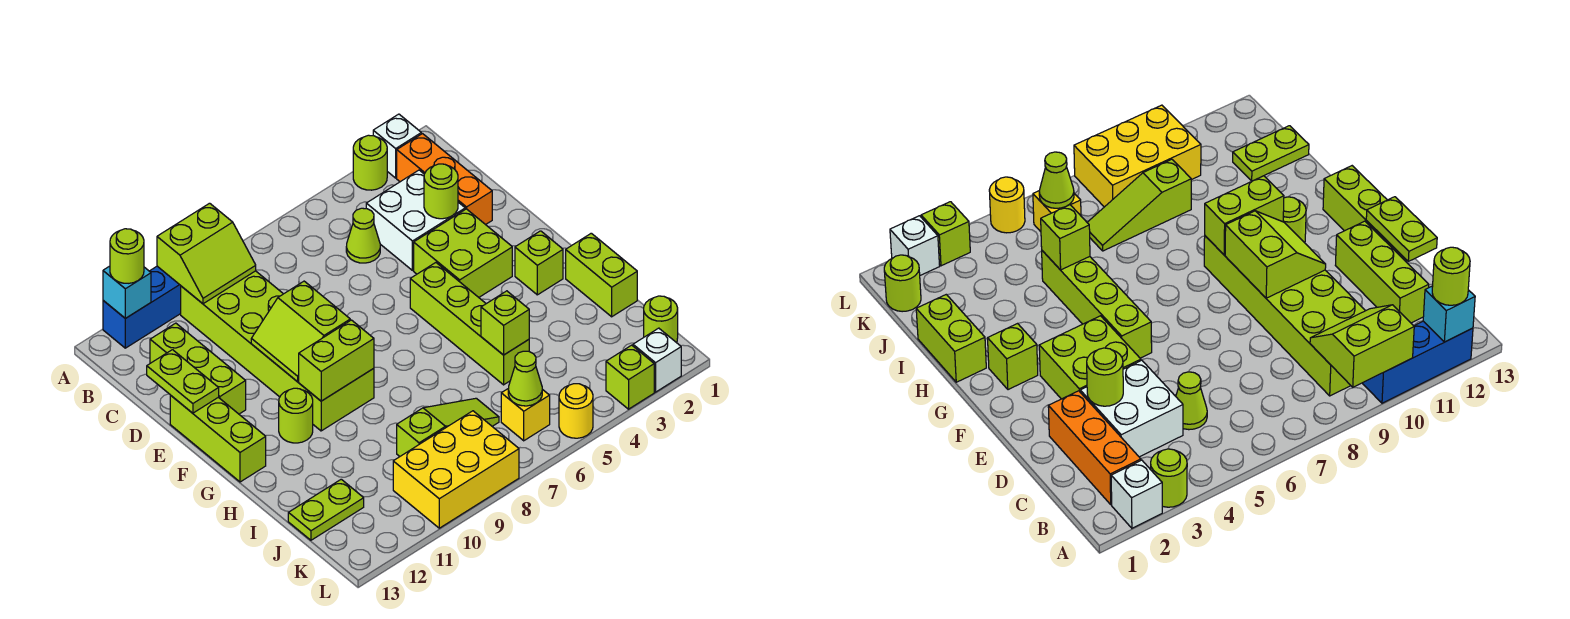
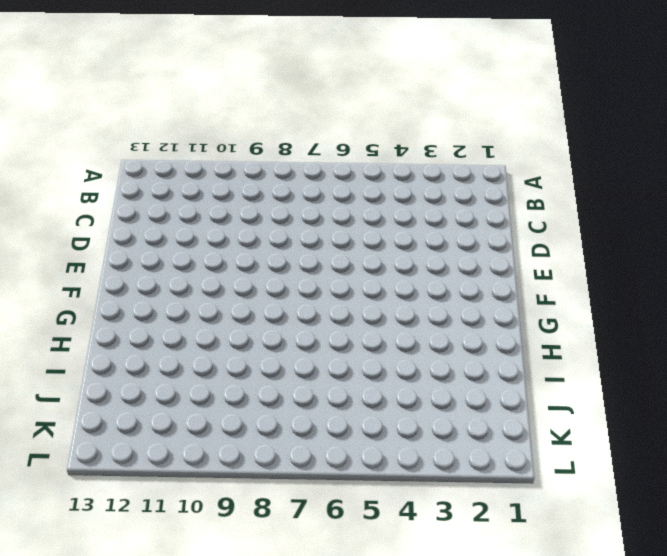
none -> white brick A2 level 1
none -> lime round brick A3 level 1
none -> blue brick A10:A12 level 1
none -> orange brick B2:D2 level 1

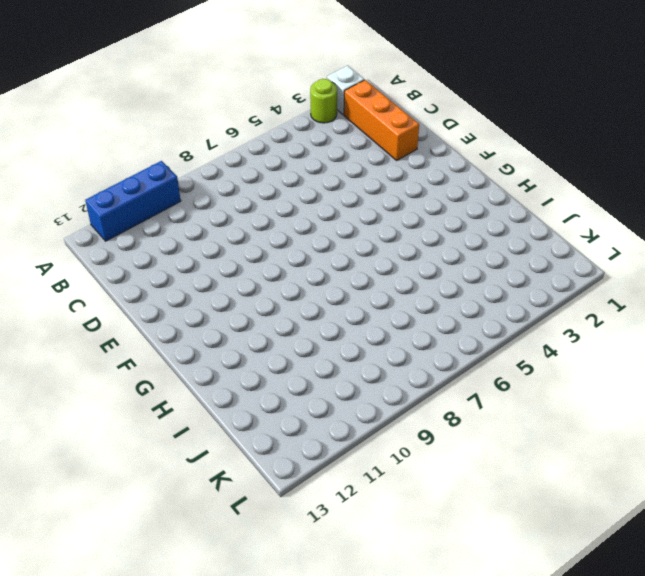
none -> lime brick B9:G10 level 1
none -> white brick C3:D4 level 1
none -> lime cone C5 level 1
none -> lime brick C12:E12 level 1

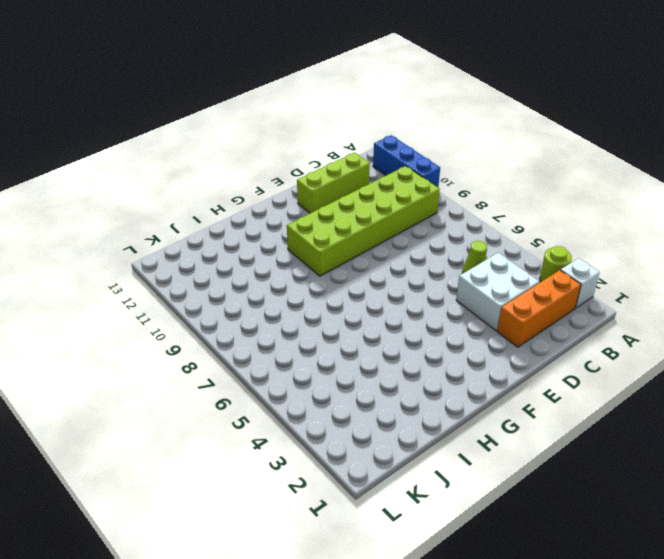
none -> lime brick E3:F4 level 1
none -> lime brick E13:G13 level 1
none -> lime brick F5:I5 level 1
none -> lime brick G2 level 1

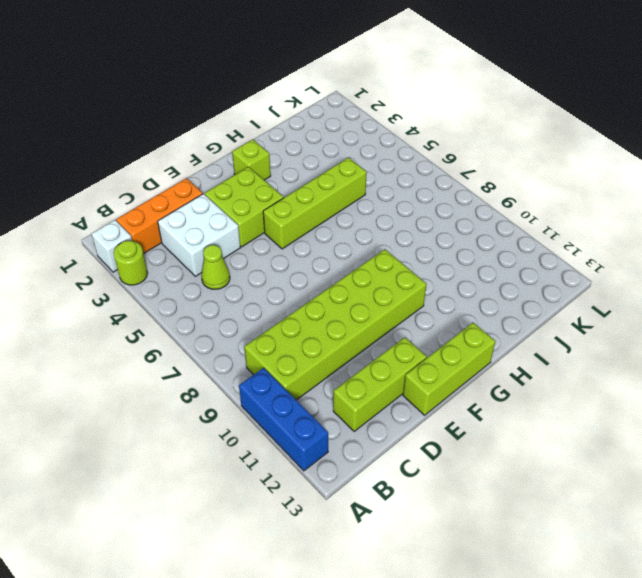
none -> lime round brick G11 level 1
none -> lime brick H1:I1 level 1
none -> lime slope J7:J9 level 1 top 9
none -> lime plate J12:J13 level 1

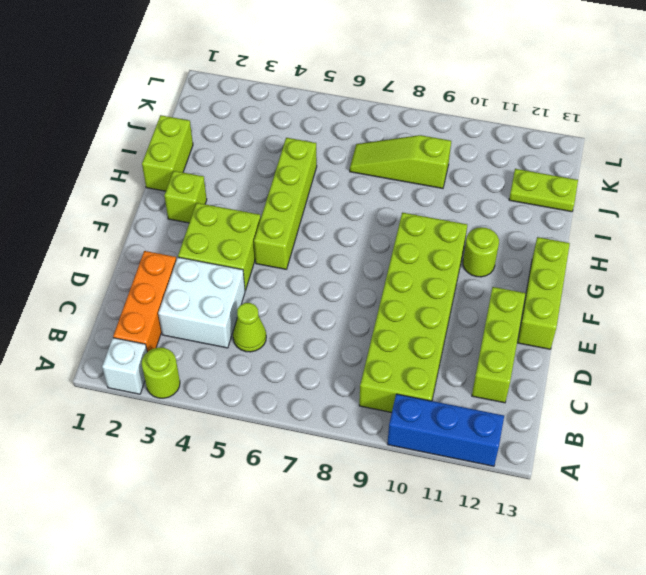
none -> lime round brick K1 level 1
none -> yellow brick K6 level 1
none -> yellow brick K8:L10 level 1
none -> white brick L2 level 1

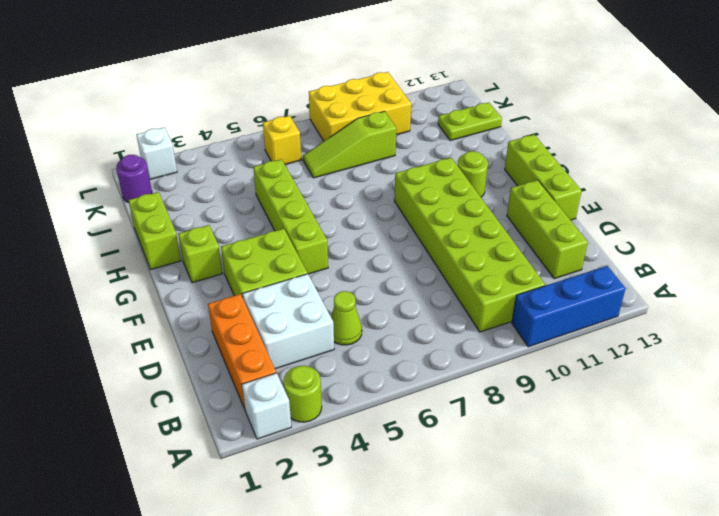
purple round brick K1 level 1 -> lime round brick K1 level 1
none -> lime brick L3 level 1
none -> yellow round brick L5 level 1
none -> lime slope A9:B10 level 2 top A
none -> cyan brick A12 level 2

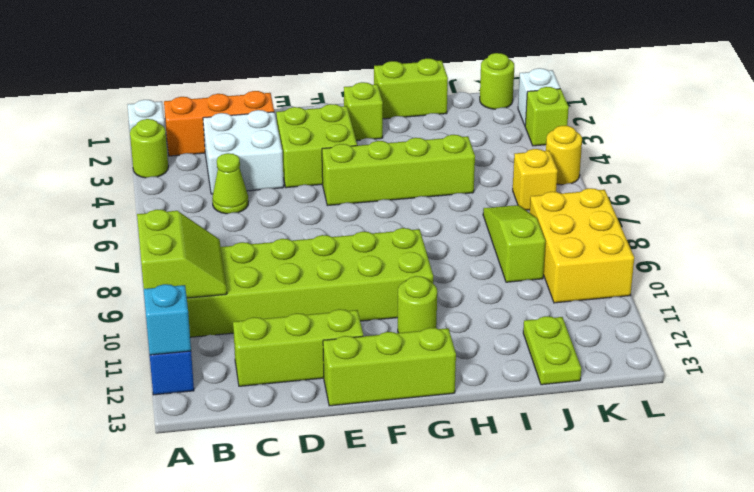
none -> lime round brick D3 level 2
none -> lime plate D13:E13 level 2
none -> lime slope E9:F10 level 2 top 9
none -> lime brick G9:G10 level 2

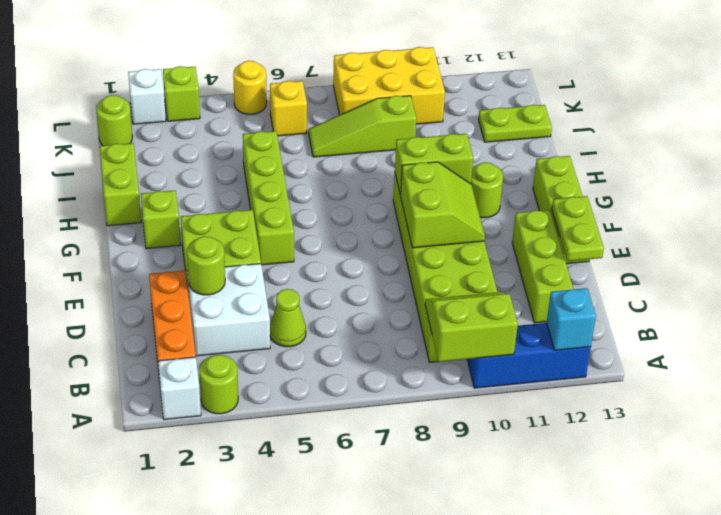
none -> lime brick I5 level 2
none -> lime cone K6 level 2
none -> lime round brick A12 level 3

